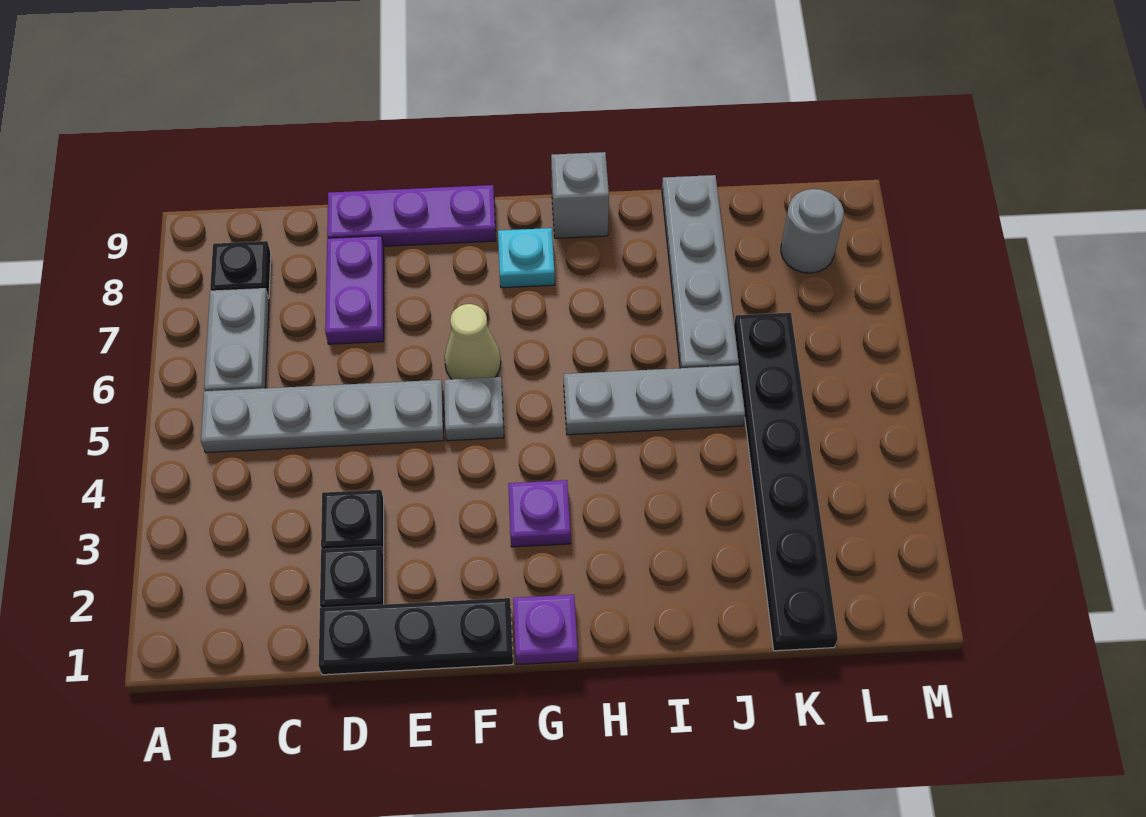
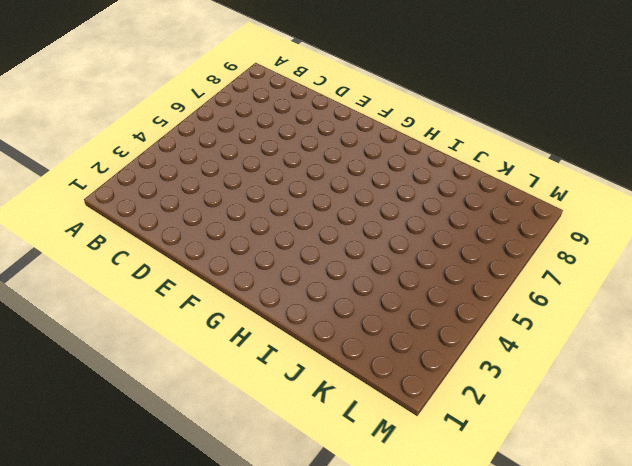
none -> grey plate B5:E5 level 1
none -> grey plate B6:B7 level 1
none -> black plate B8 level 1

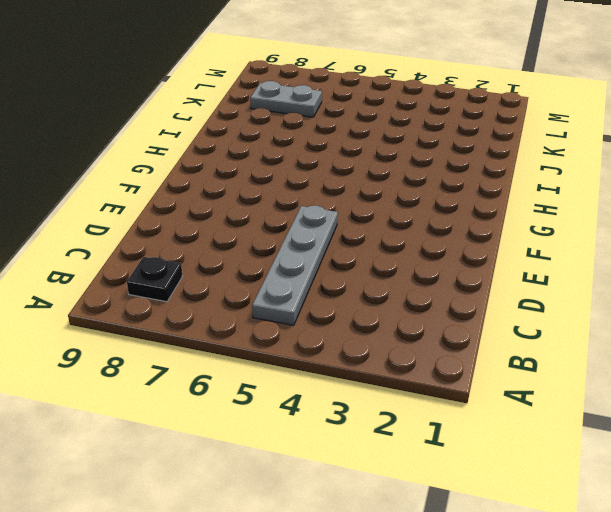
grey plate K7:K8 level 1 -> grey plate B6:B7 level 1
none -> black plate D1:F1 level 1
none -> black plate D2 level 1
none -> black plate D3 level 1

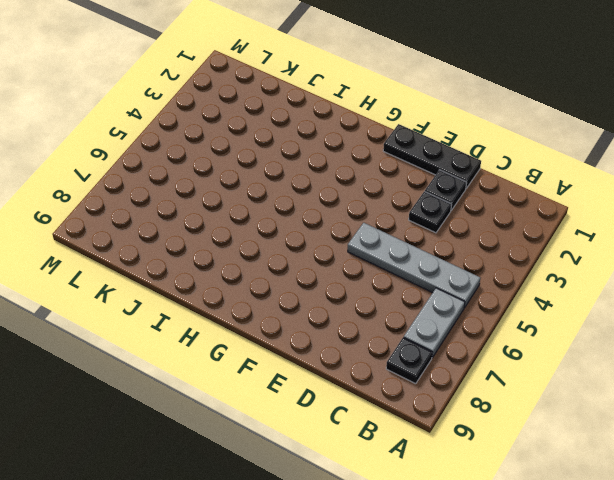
none -> purple plate D7:D8 level 1
none -> purple plate D9:F9 level 1
none -> grey plate F5 level 1

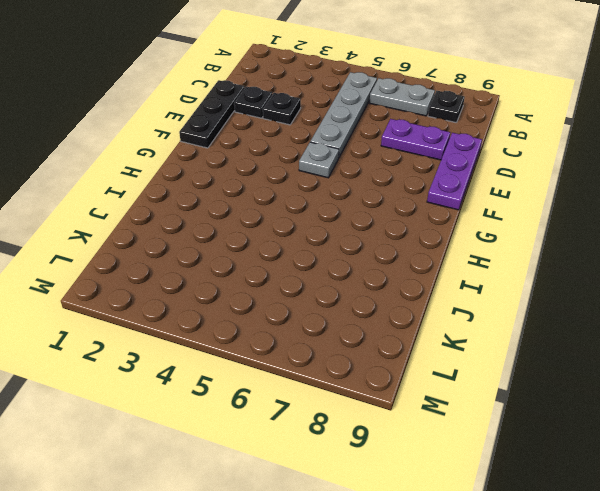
none -> tan cone F6 level 1
none -> purple plate G1 level 1
none -> purple plate G3 level 1

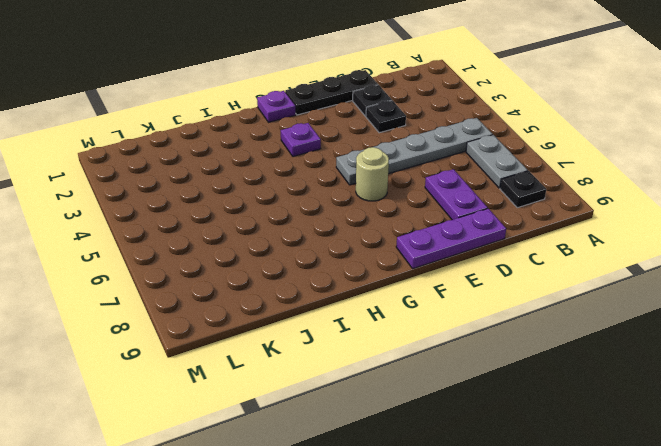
tan round brick F6 level 1 -> tan cone F6 level 1
none -> cyan plate G8 level 1
none -> grey plate H5:J5 level 1
none -> grey brick H9 level 1

